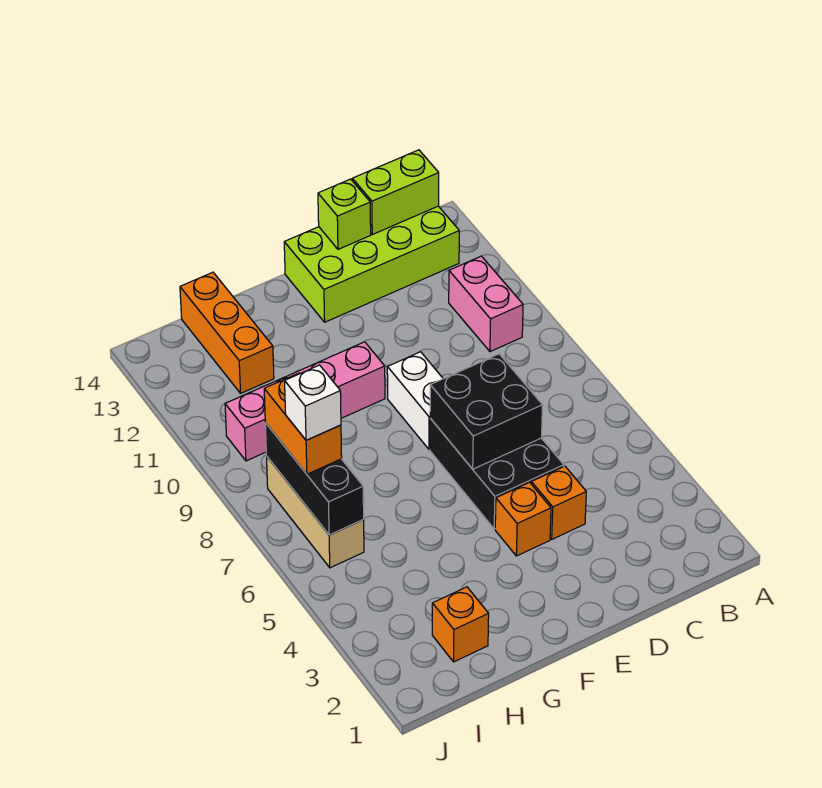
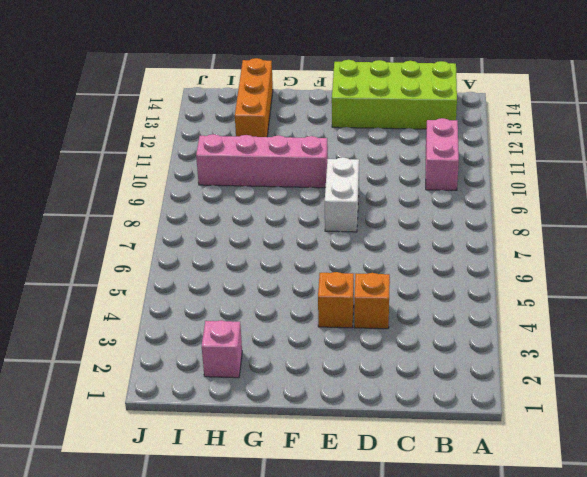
pink brick H2 level 1 -> orange brick H2 level 1
none -> black brick D5:E7 level 1
none -> tan brick I6:I8 level 1
none -> lime brick B14:C14 level 2

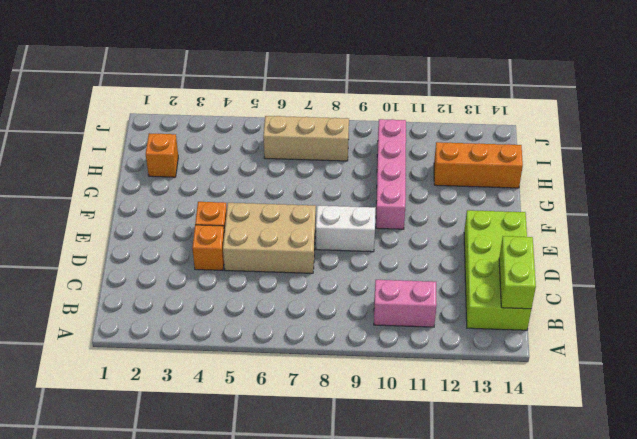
tan brick D5:E7 level 1 -> black brick D5:E7 level 1
none -> black brick D6:E7 level 2
none -> lime brick D14 level 2
none -> black brick I6:I8 level 2

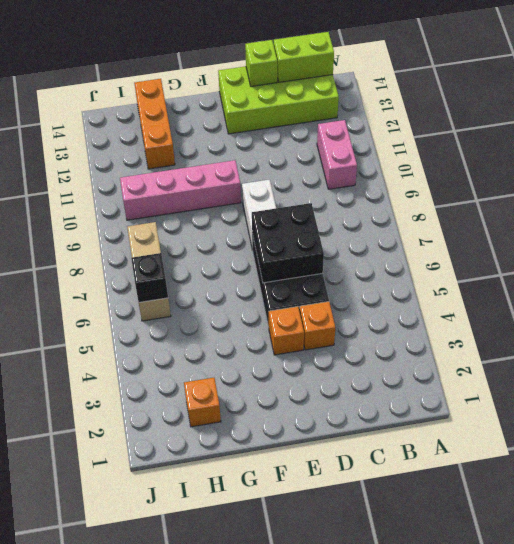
black brick I6 level 2 -> black brick I6:I8 level 2
none -> orange brick I7:I8 level 3
none -> white brick I7 level 4

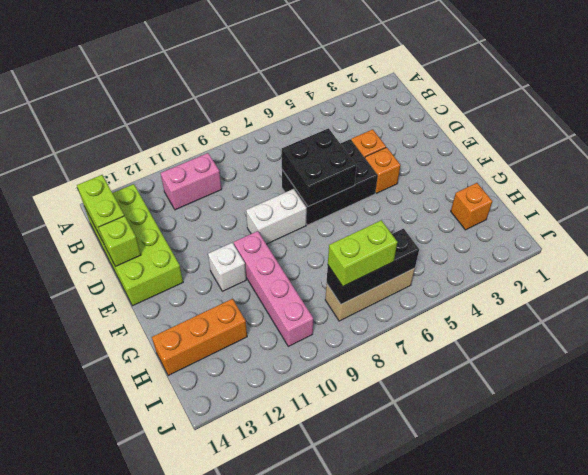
white brick F11 level 1 -> white brick I7 level 4
lime brick I7:I8 level 3 -> orange brick I7:I8 level 3

